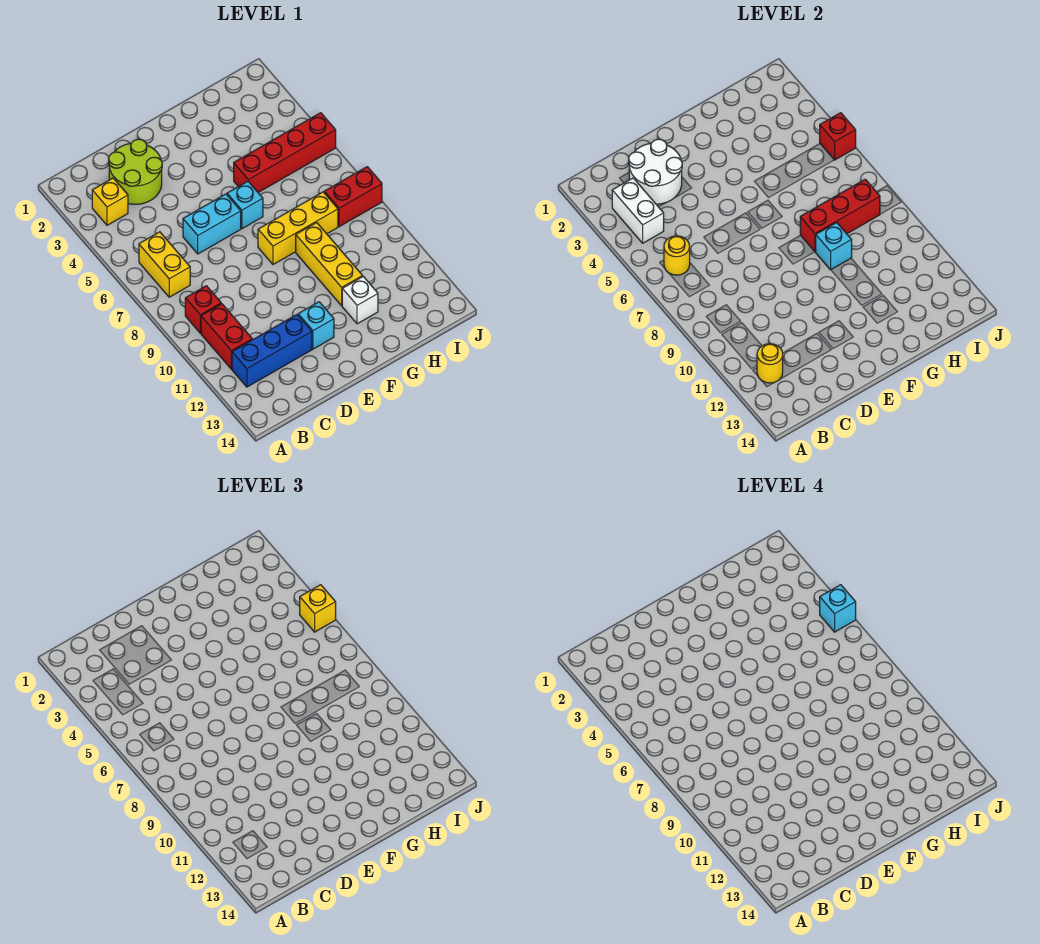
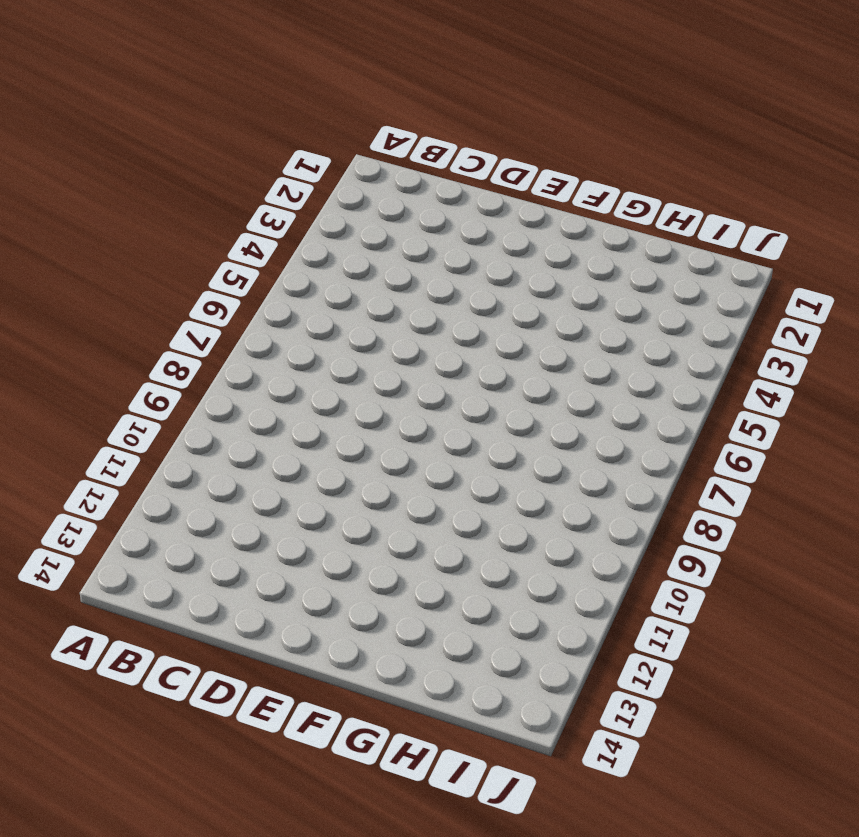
none -> yellow brick B3 level 1
none -> yellow brick B6:B7 level 1
none -> red brick B9 level 1

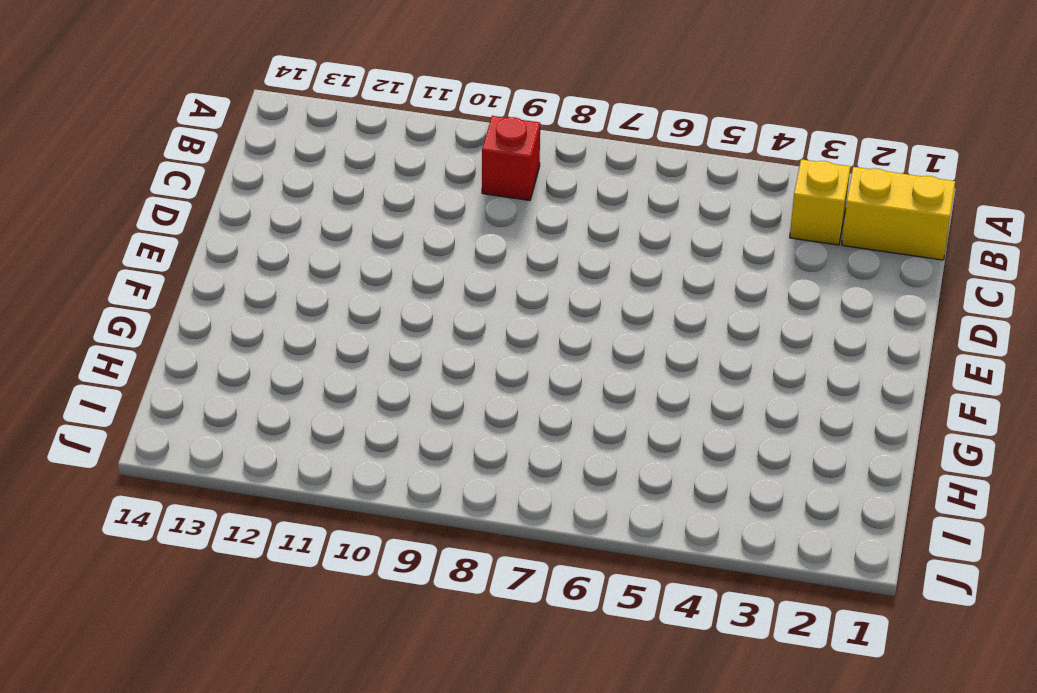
yellow brick B1:B2 level 1 -> yellow brick B6:B7 level 1
none -> red brick B10:B11 level 1
none -> blue brick B12:D12 level 1
none -> lime round brick C2:D3 level 1

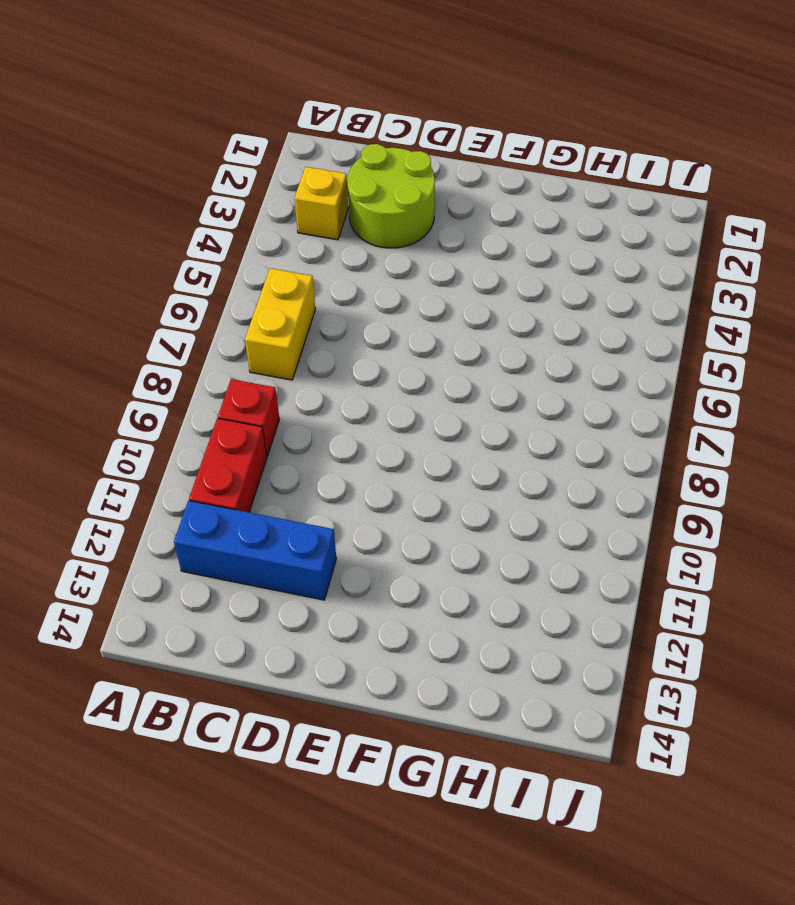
none -> cyan brick D6:E6 level 1
none -> cyan brick E12 level 1
none -> cyan brick F6 level 1

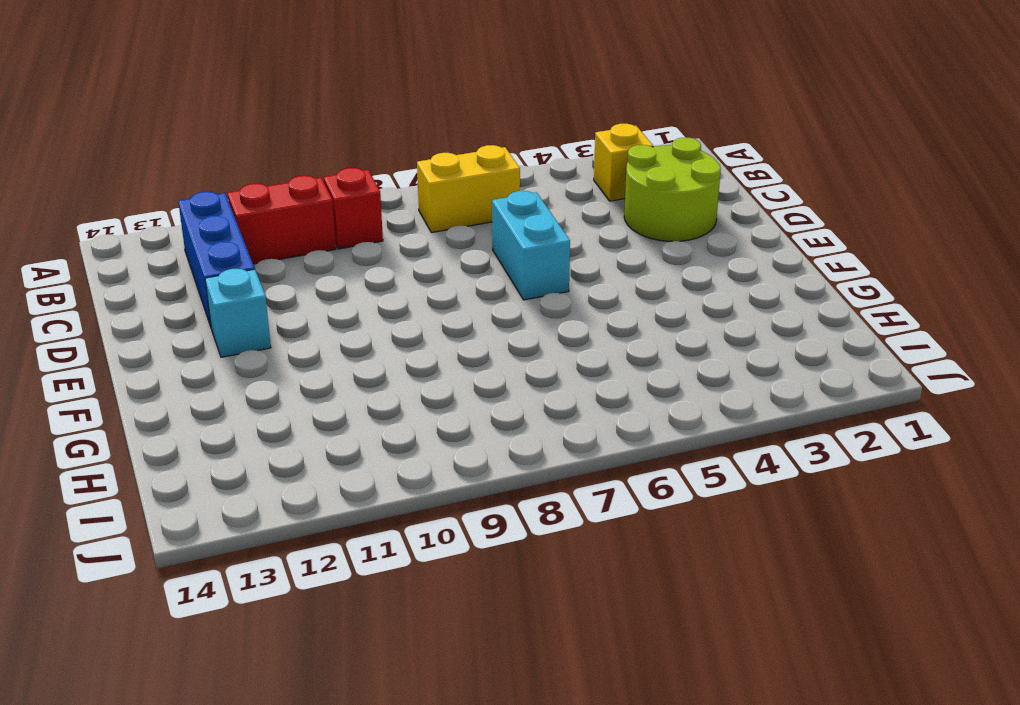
none -> cyan brick F6 level 1
none -> yellow brick F8:H8 level 1
none -> red brick G5:J5 level 1

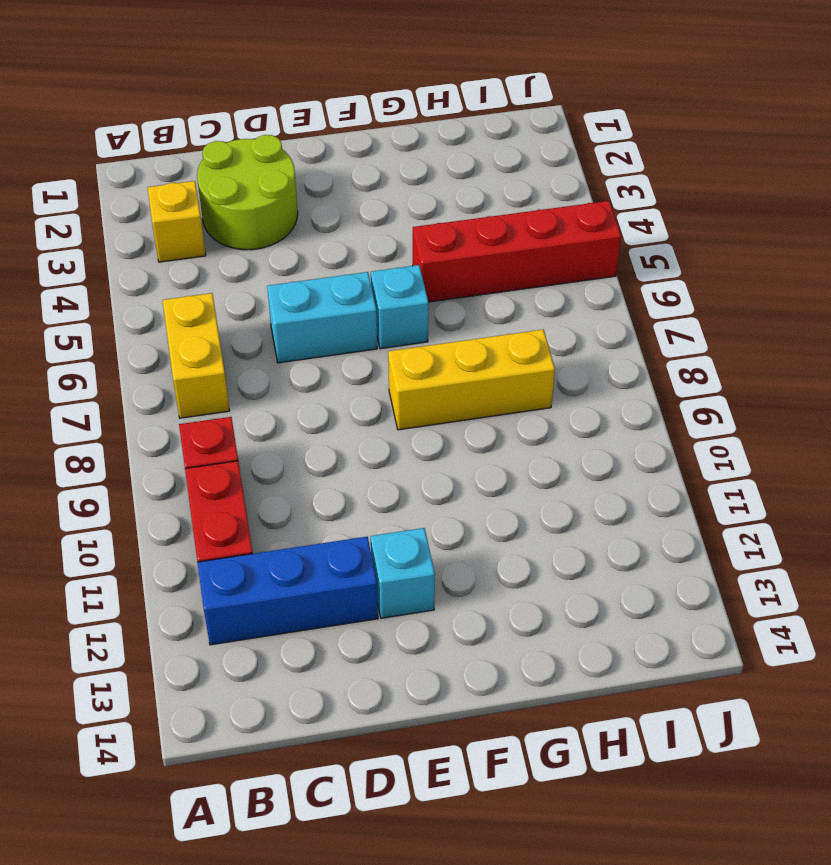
none -> yellow brick G9:G11 level 1
none -> white brick G12 level 1
none -> red brick I8:J8 level 1

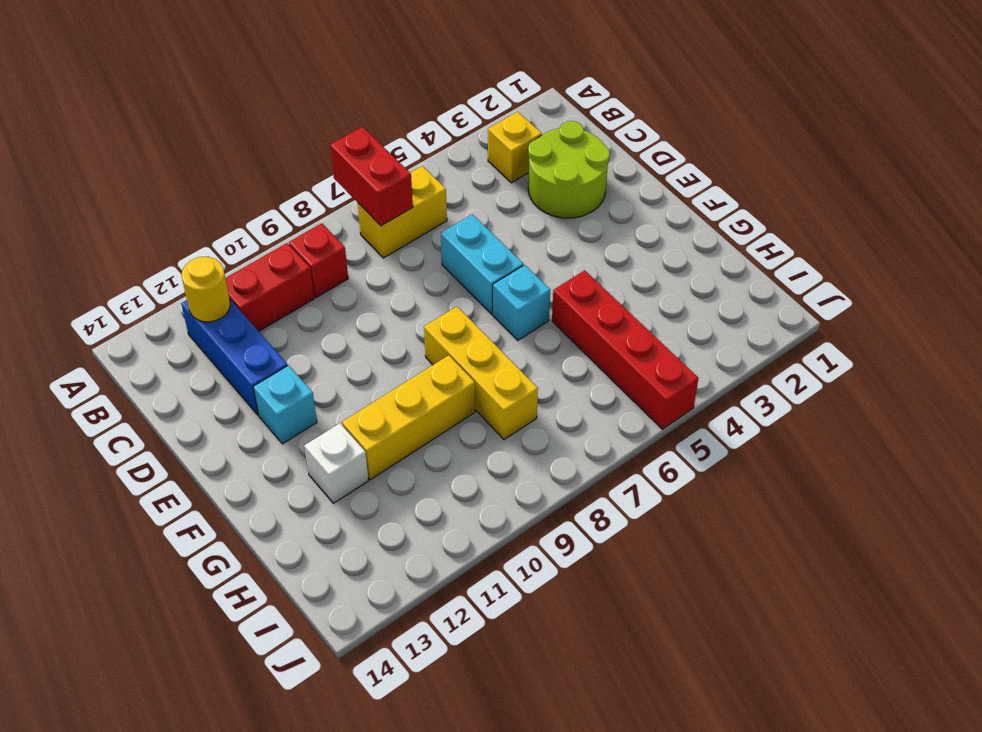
red brick A7:B7 level 2 -> red brick I8:J8 level 1
none -> white brick B3:B4 level 2
none -> yellow round brick B6 level 2
none -> white round brick C2:D3 level 2

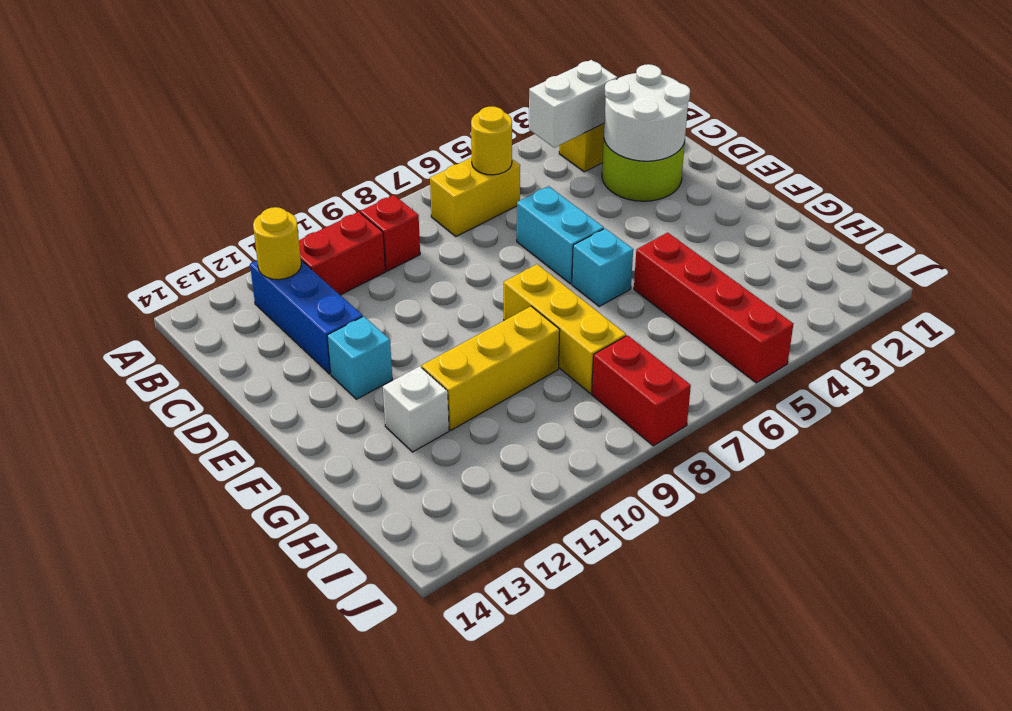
none -> red brick G8:I8 level 2
none -> cyan brick G9 level 2
none -> red brick J5 level 2

